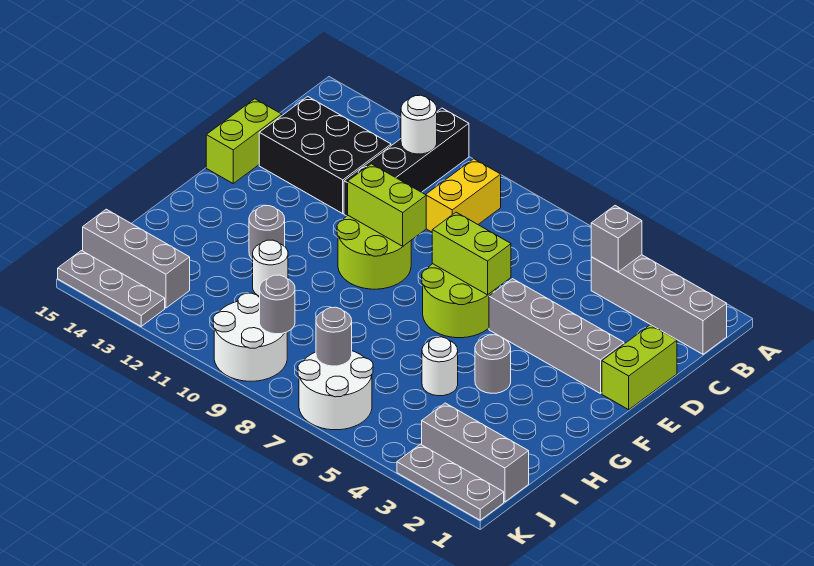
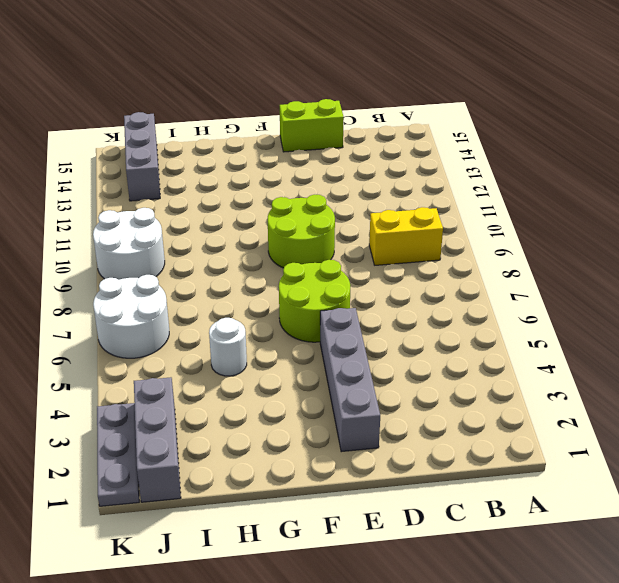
none -> black brick A11:D11 level 1
none -> grey brick B1:B4 level 1
none -> black brick C12:D14 level 1

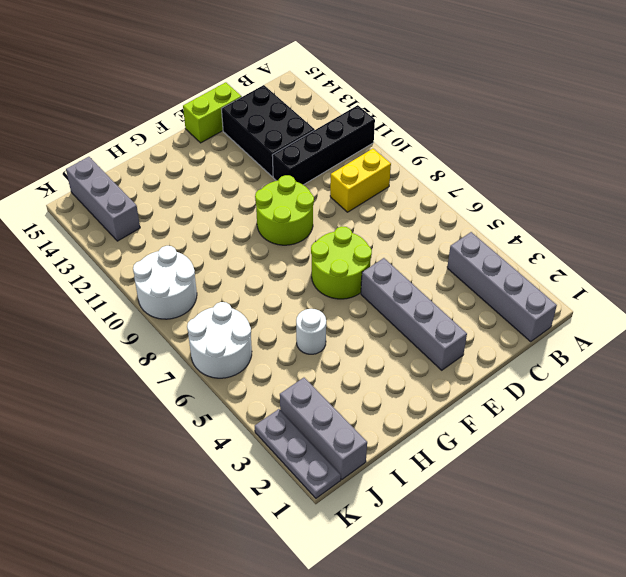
none -> lime brick D1:E1 level 1
none -> grey round brick G4 level 1
none -> grey round brick G12 level 1

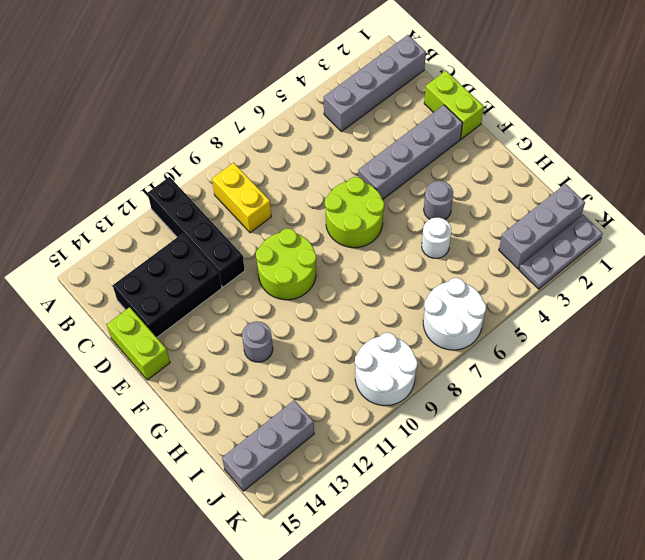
none -> white round brick H11 level 1
none -> grey plate K13:K15 level 1
none -> grey brick B4 level 2

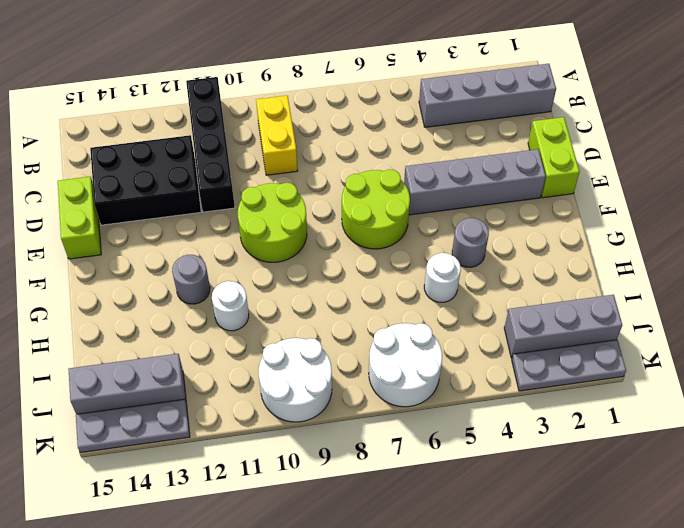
none -> grey brick B4 level 2
none -> white round brick B11 level 2
none -> lime brick E6:E7 level 2

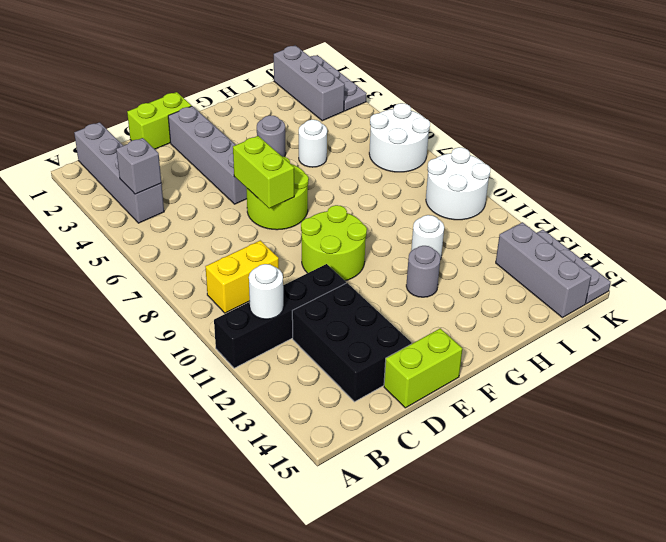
none -> lime brick E9:E10 level 2
none -> grey round brick J7 level 2
none -> grey round brick J9 level 2

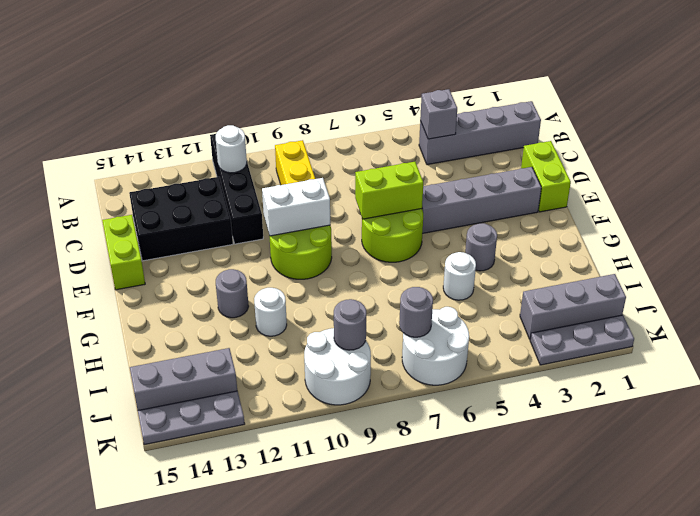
white brick E9:E10 level 2 -> lime brick E9:E10 level 2

